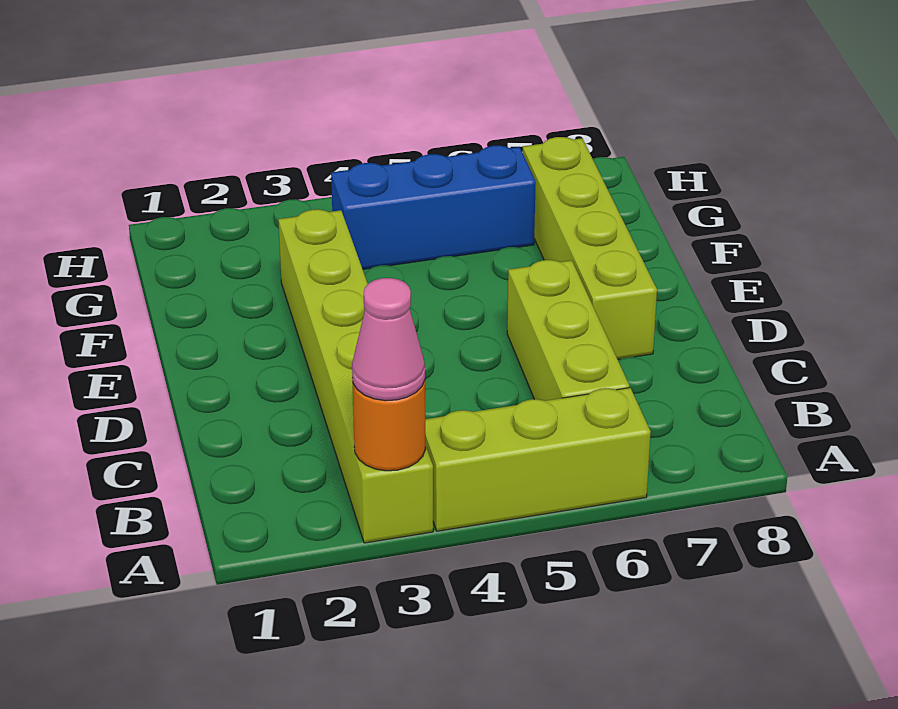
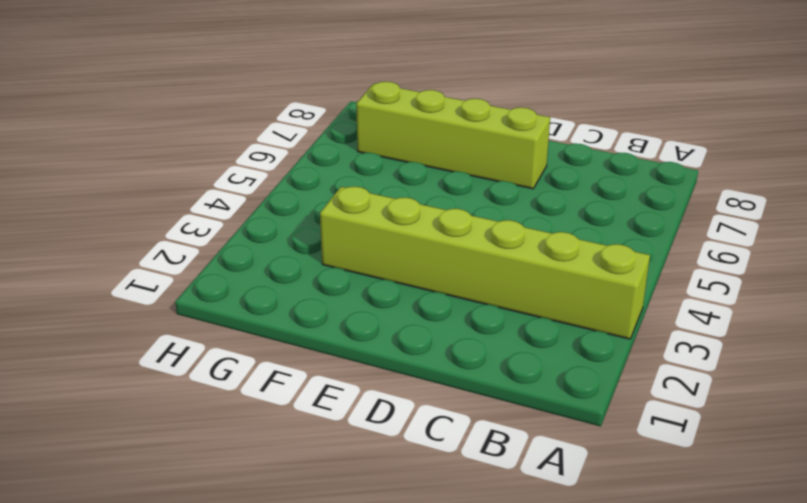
none -> lime brick A4:A6 level 1
none -> lime brick B6:D6 level 1

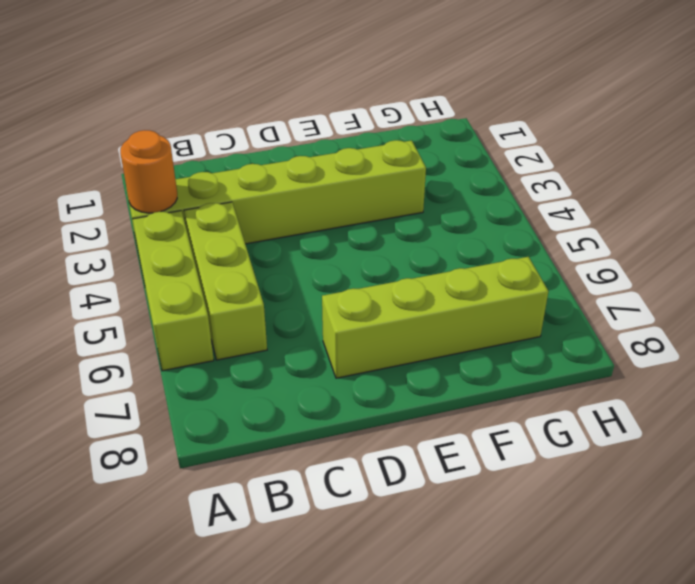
lime brick B4:B6 level 1 -> lime brick B6:D6 level 1
none -> blue brick G4:G6 level 1
none -> pink cone A3 level 3

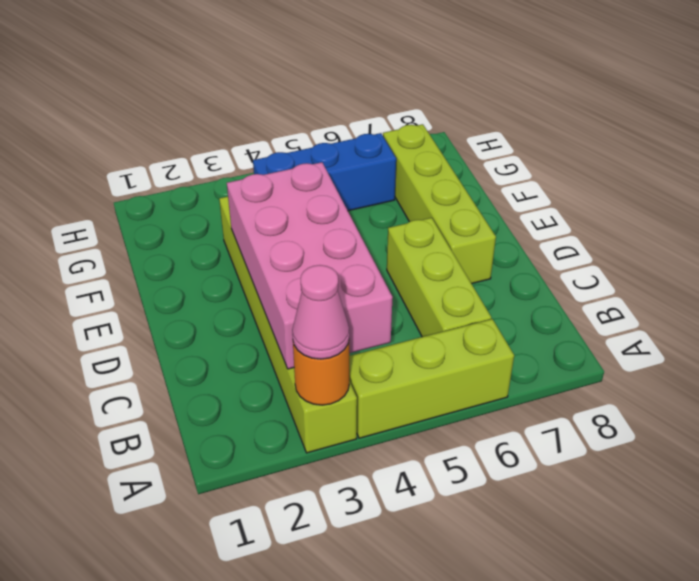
pink brick B3:E4 level 2 -> none

